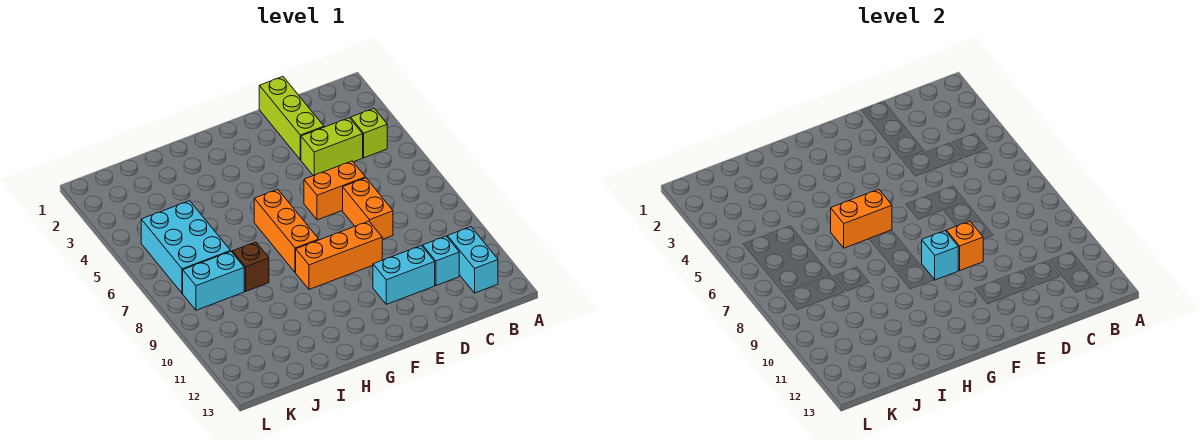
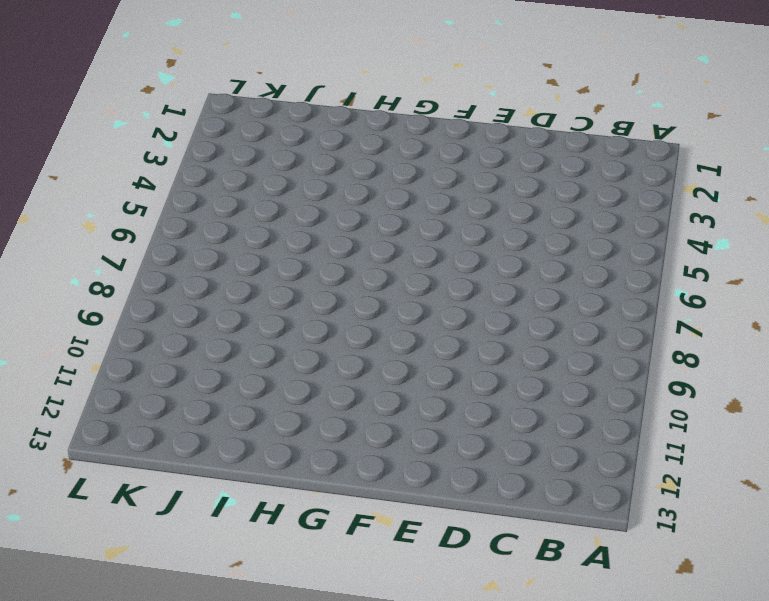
none -> lime brick B4 level 1
none -> cyan brick B11:B12 level 1
none -> lime brick C4:D4 level 1

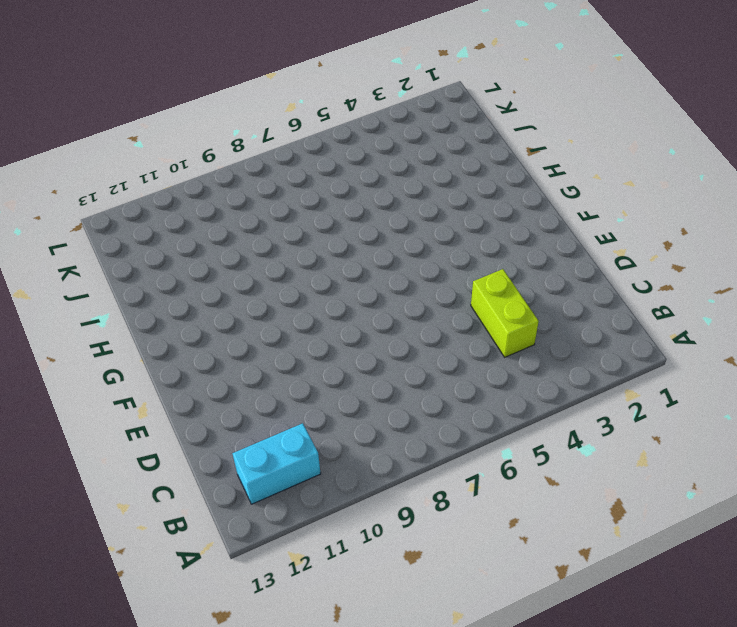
none -> lime brick B4 level 1
none -> cyan brick C11 level 1
none -> lime brick D1:D3 level 1

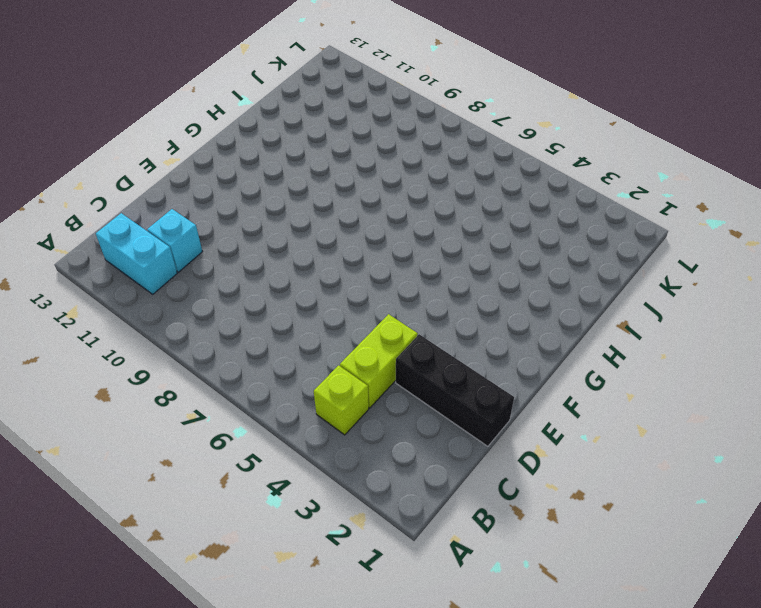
black brick D1:D3 level 1 -> lime brick D1:D3 level 1
none -> orange brick D6:E6 level 1
none -> orange brick D7:D8 level 1
none -> cyan brick D11:E11 level 1

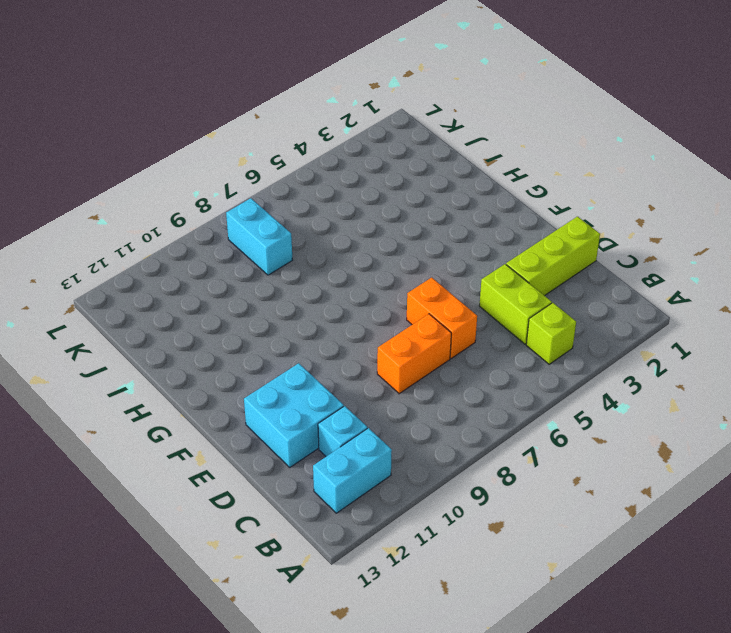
cyan brick D11:E12 level 1 -> cyan brick D11:E11 level 1
none -> orange brick E9:G9 level 1
none -> orange brick G6:G8 level 1
none -> brown brick I8 level 1

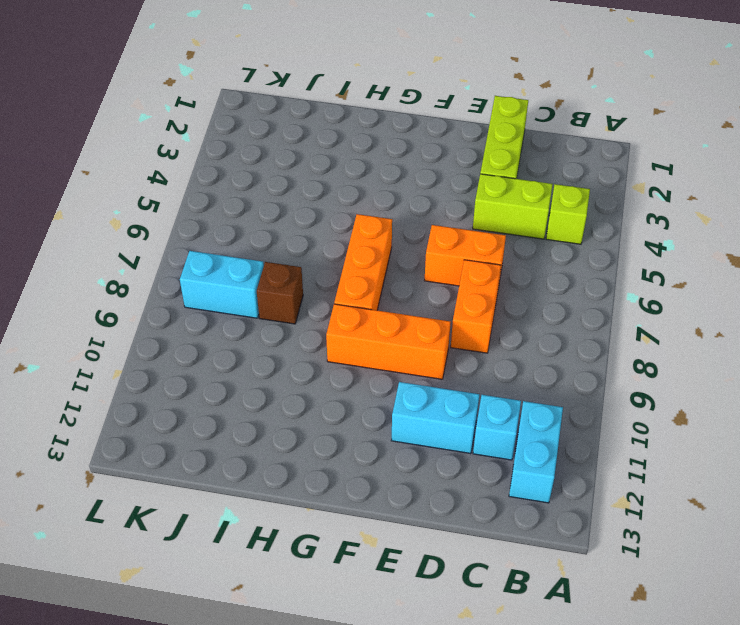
none -> cyan brick J5:K7 level 1
none -> orange brick E9 level 2
none -> cyan brick F9 level 2

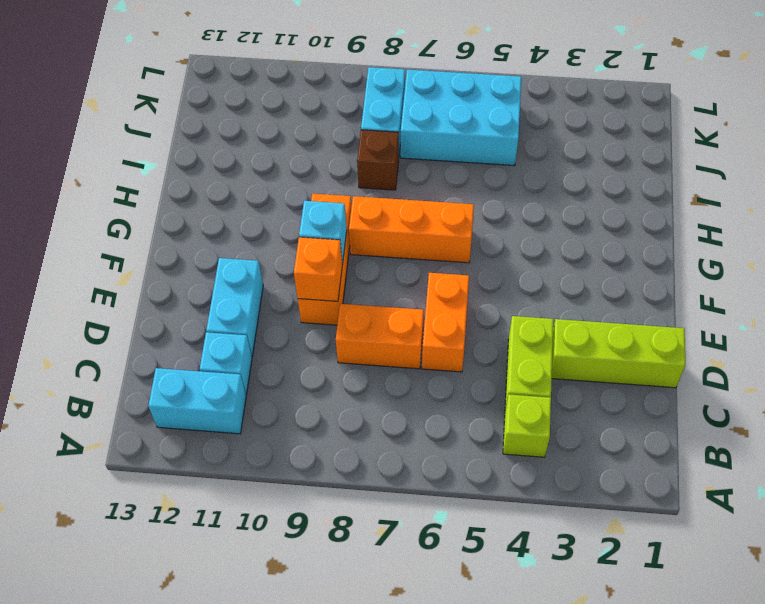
none -> orange brick G6:H6 level 2

